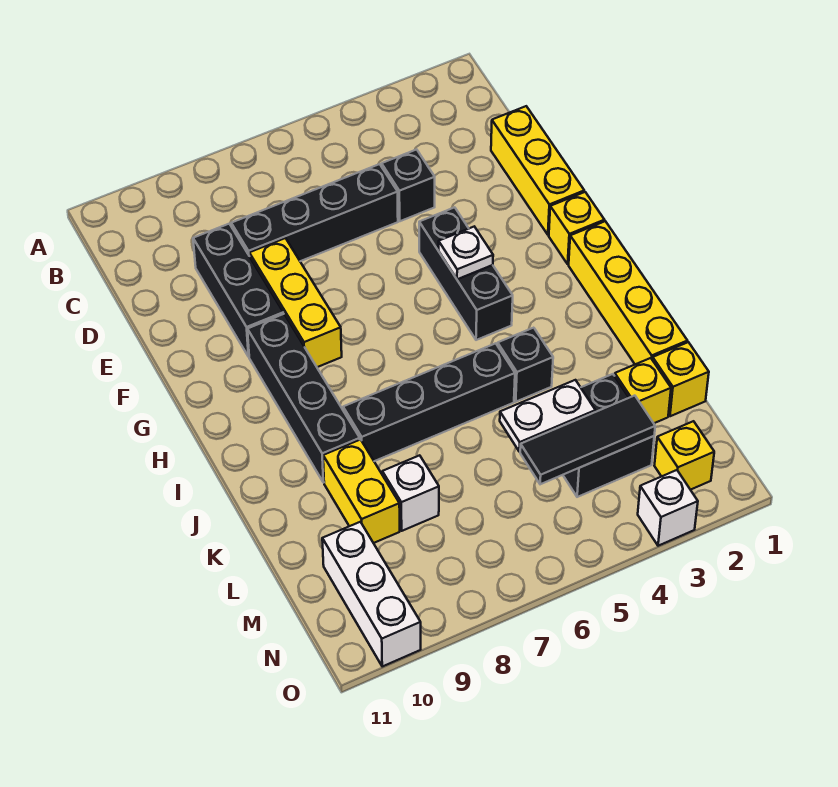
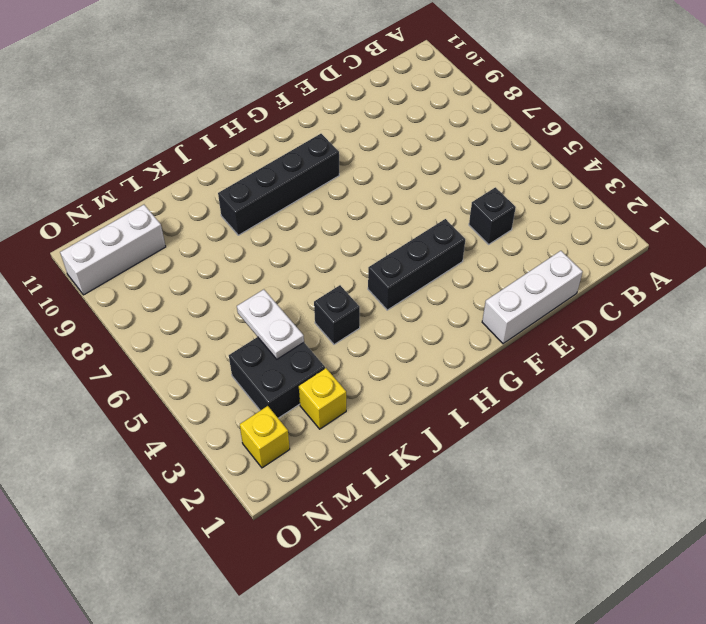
white brick D1:F1 level 1 -> yellow brick D1:F1 level 1
none -> black brick D5:D8 level 1
none -> black brick D9:F9 level 1
none -> yellow brick E8:G8 level 1

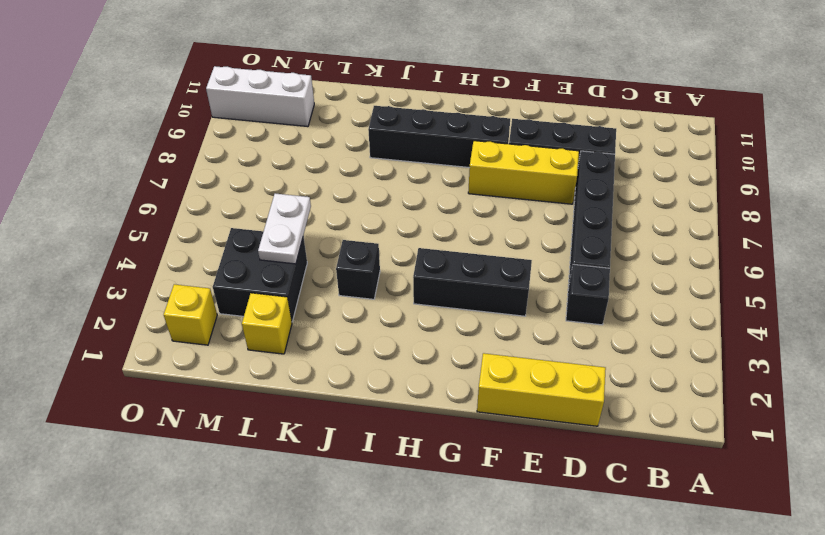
none -> yellow brick G1 level 1
none -> yellow brick H1:K1 level 1
none -> black brick J5:J8 level 1

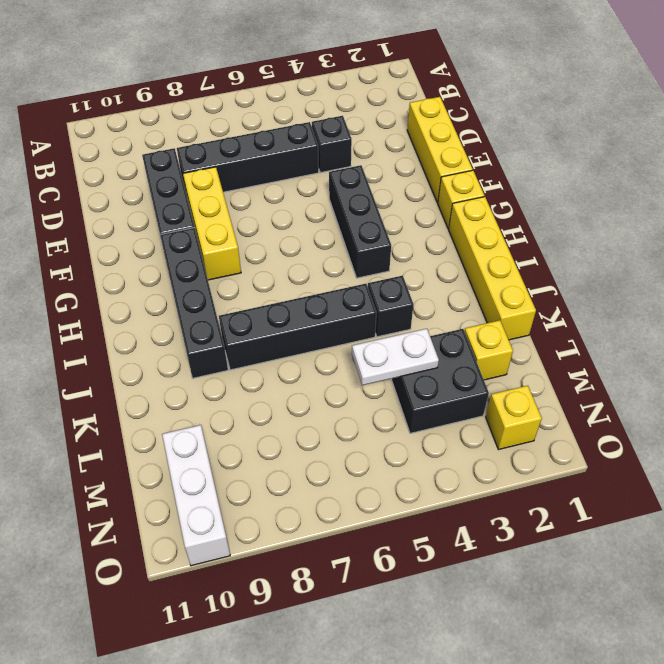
none -> yellow brick K9:L9 level 1
none -> yellow brick L1 level 1
none -> white brick L8 level 1

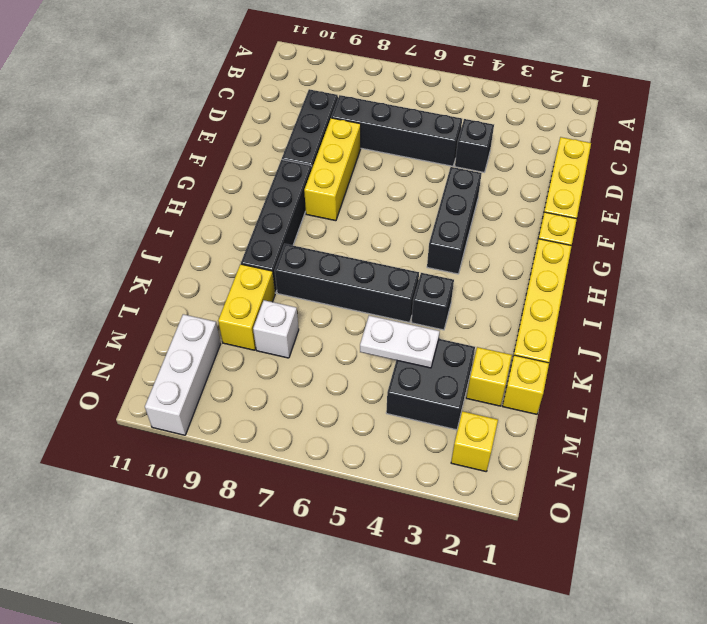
none -> white brick O3 level 1
none -> white plate G4 level 2
none -> black tile M3:M5 level 2

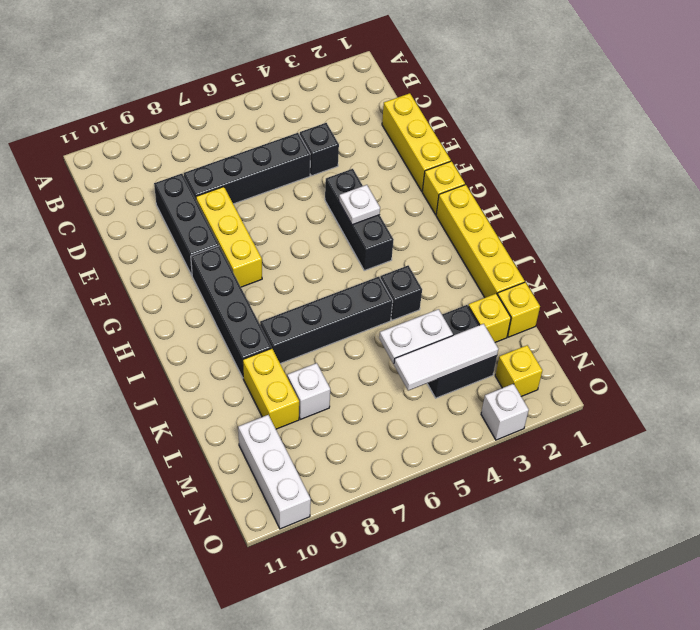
white tile M3:M5 level 2 -> black tile M3:M5 level 2

